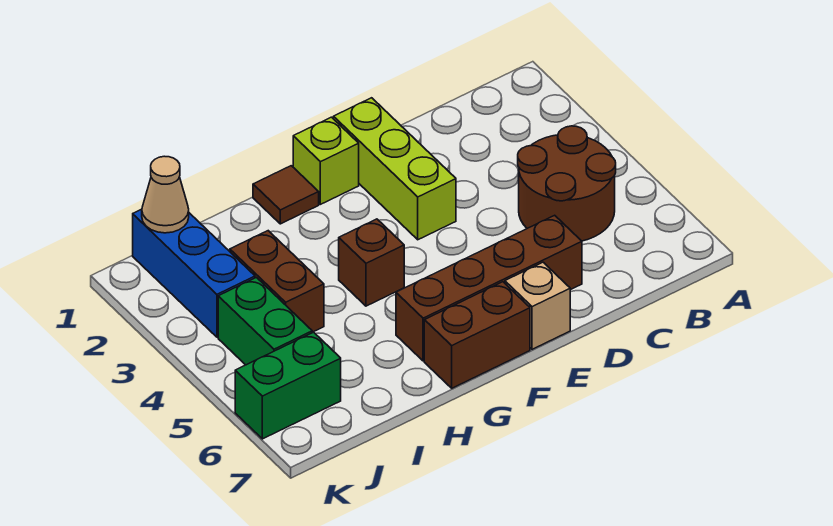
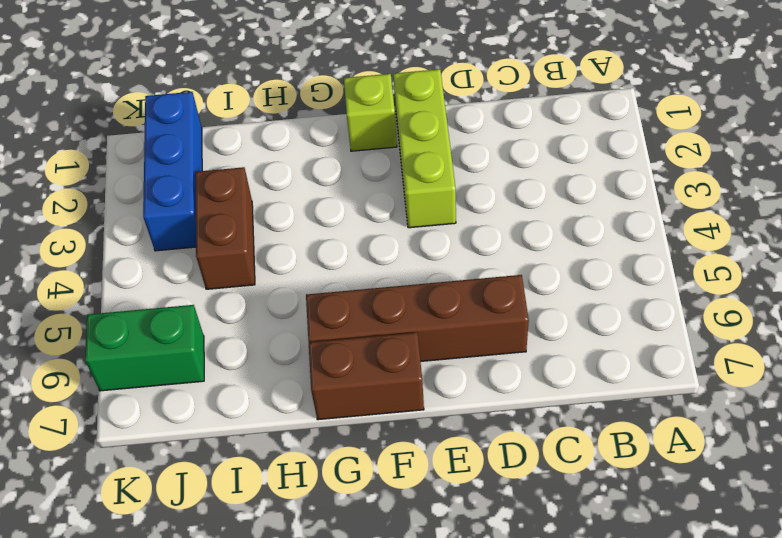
none -> brown round brick B4:C5 level 1
none -> tan brick E7 level 1
none -> brown tile G1 level 1

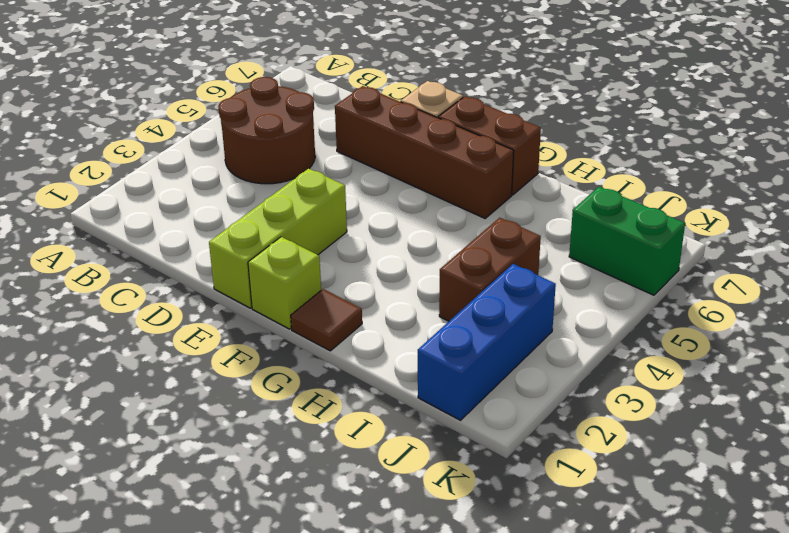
none -> brown brick G4 level 1
none -> green brick J4:J5 level 1
none -> tan cone J1 level 2

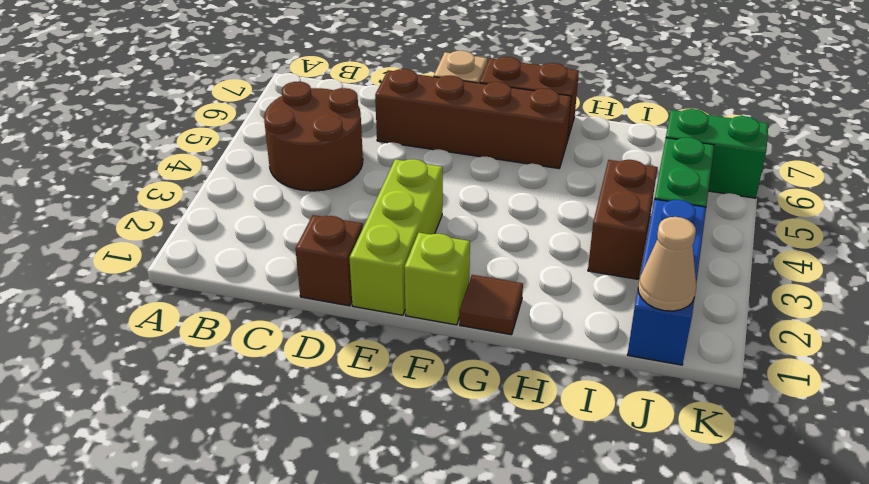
brown brick D1 level 1 -> brown brick G4 level 1

